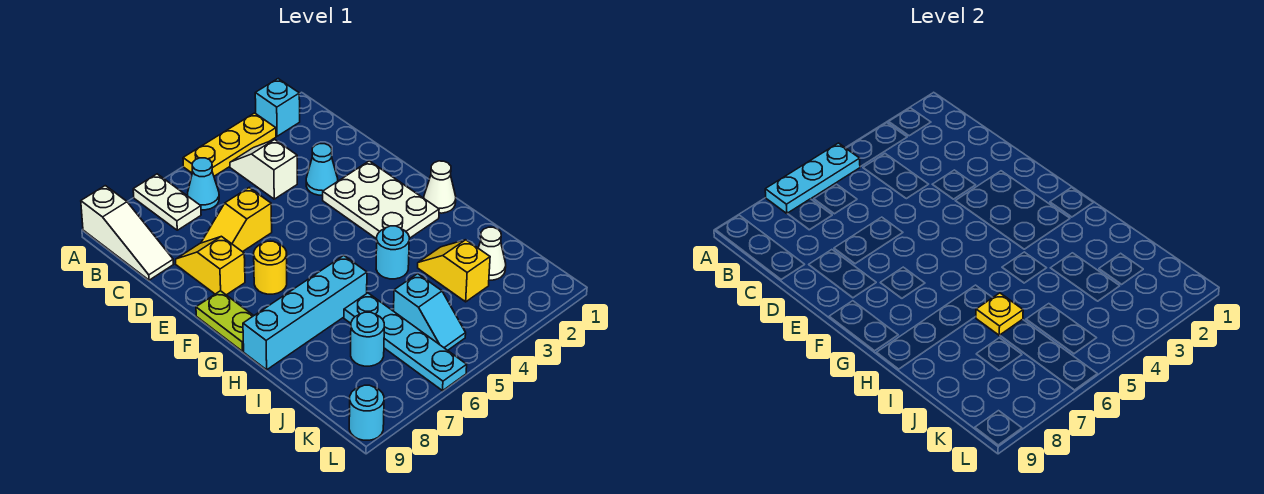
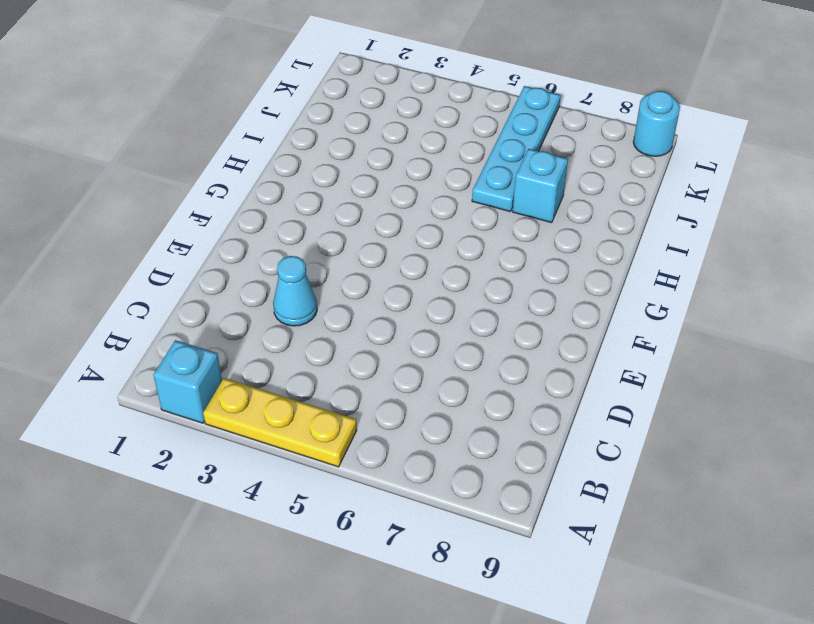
cyan brick I7 level 1 -> none
none -> white plate A7:B7 level 1
none -> white slope A9:C9 level 1 top A
none -> white slope B4:C4 level 1 top C

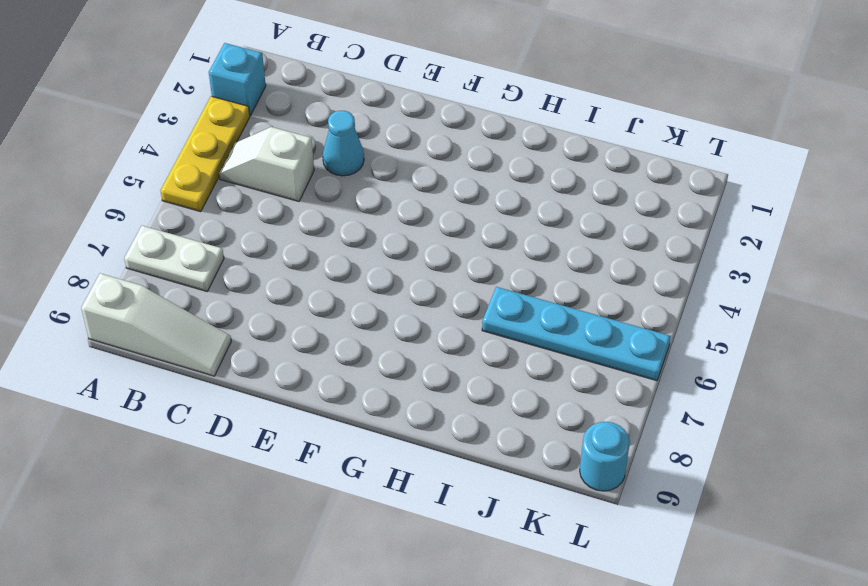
none -> cyan cone B6 level 1
none -> yellow slope D6:D7 level 1 top 6
none -> yellow slope D8:E8 level 1 top E

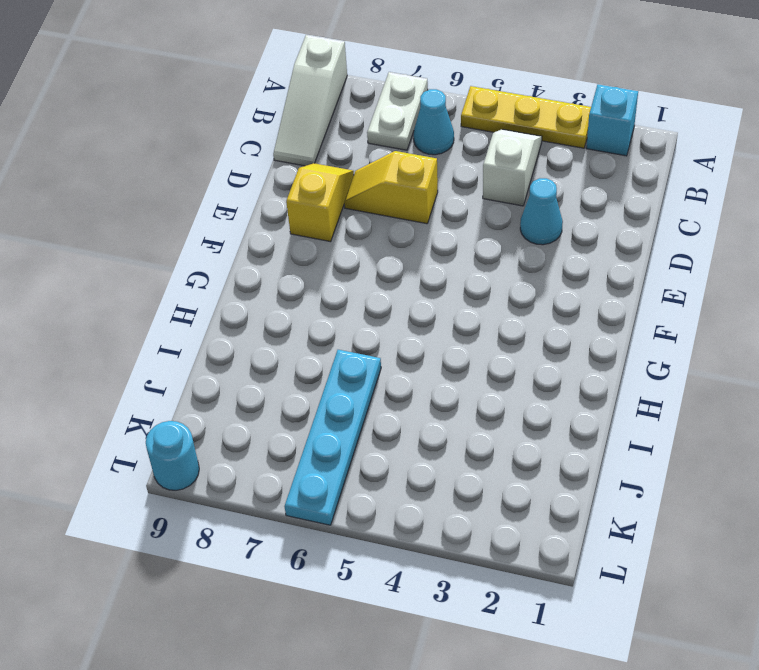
none -> white plate E2:G3 level 1
none -> yellow round brick F7 level 1
none -> lime plate F9:G9 level 1

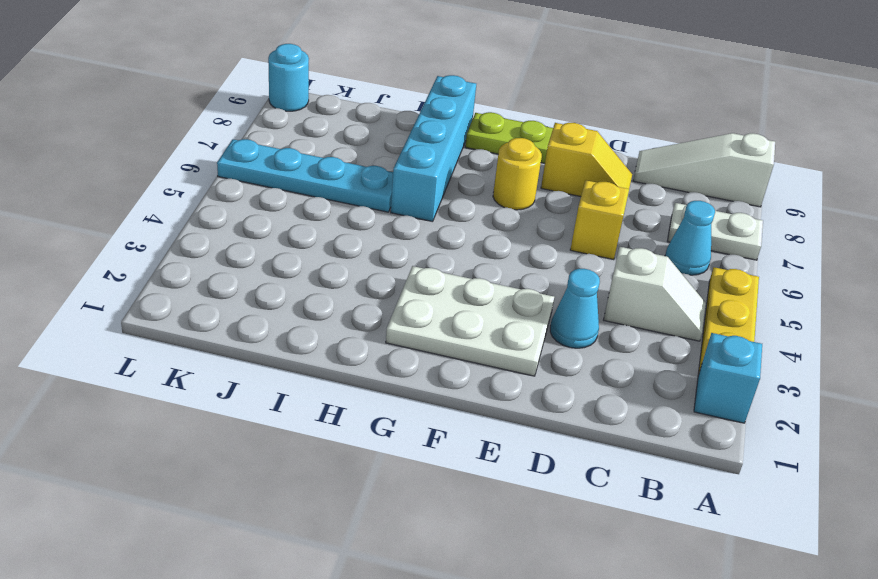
none -> white cone G1 level 1
none -> cyan round brick H4 level 1
none -> yellow slope I3:J3 level 1 top J

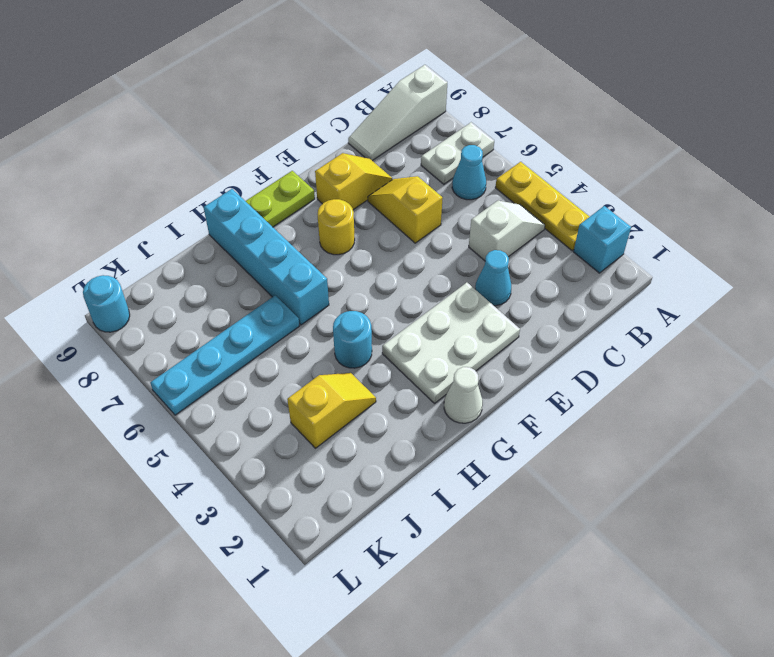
none -> white cone J2 level 1
none -> cyan slope J5:K5 level 1 top J
none -> cyan round brick J7 level 1

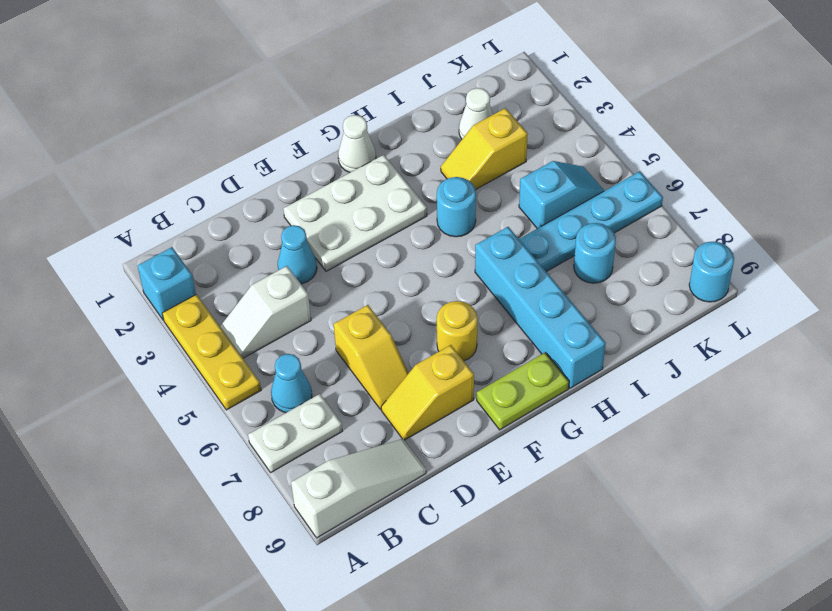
none -> cyan plate A5:A7 level 2
none -> yellow plate I6 level 2

